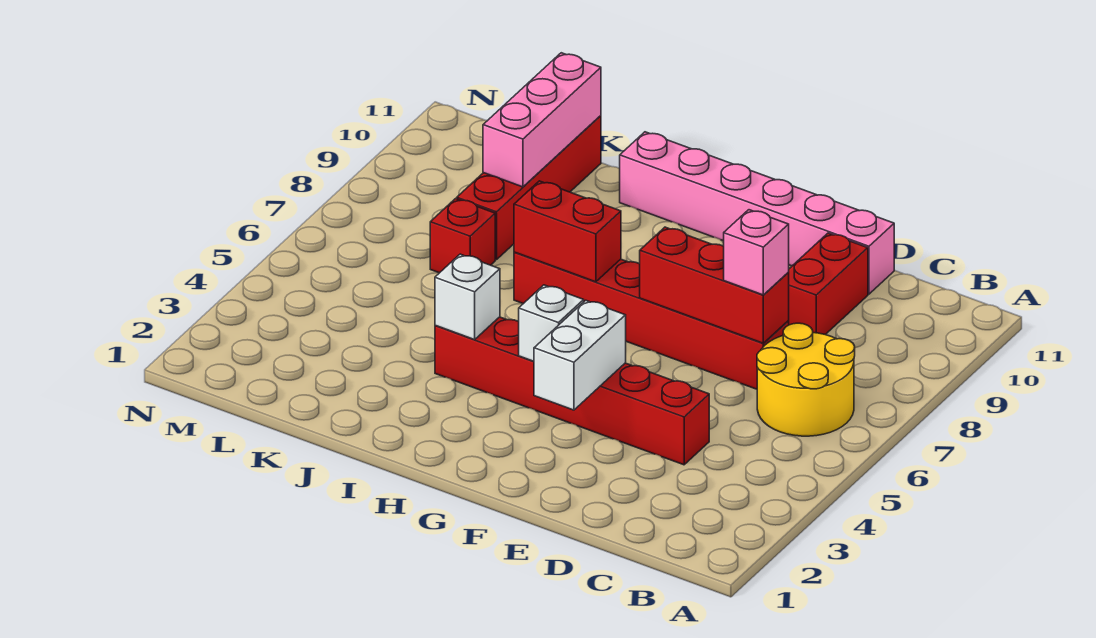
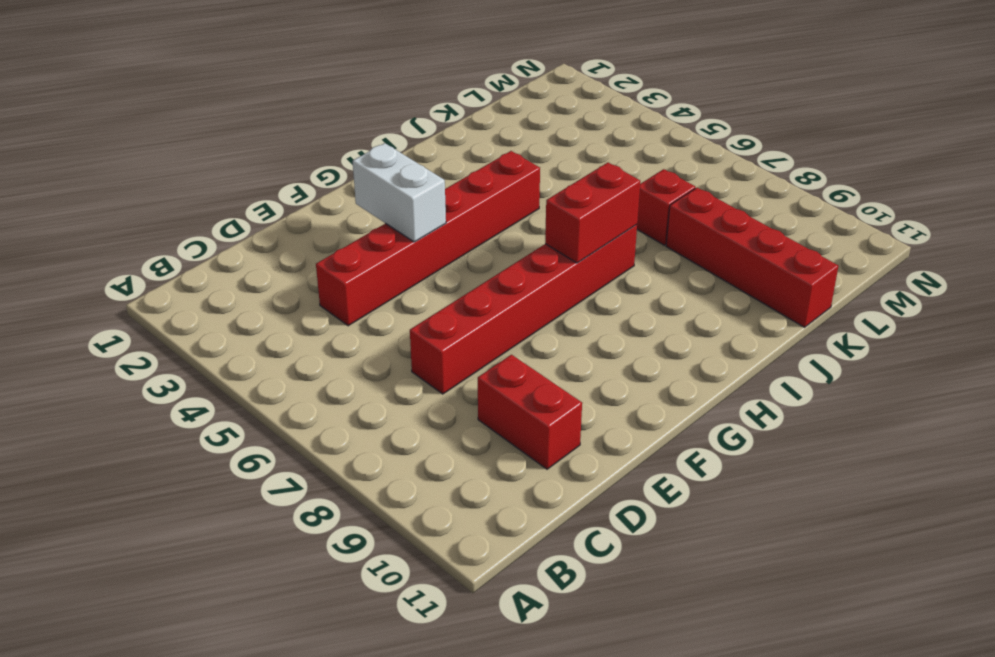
none -> yellow round brick B6:C7 level 1
none -> pink brick D11:I11 level 1
none -> red brick D7:F7 level 2

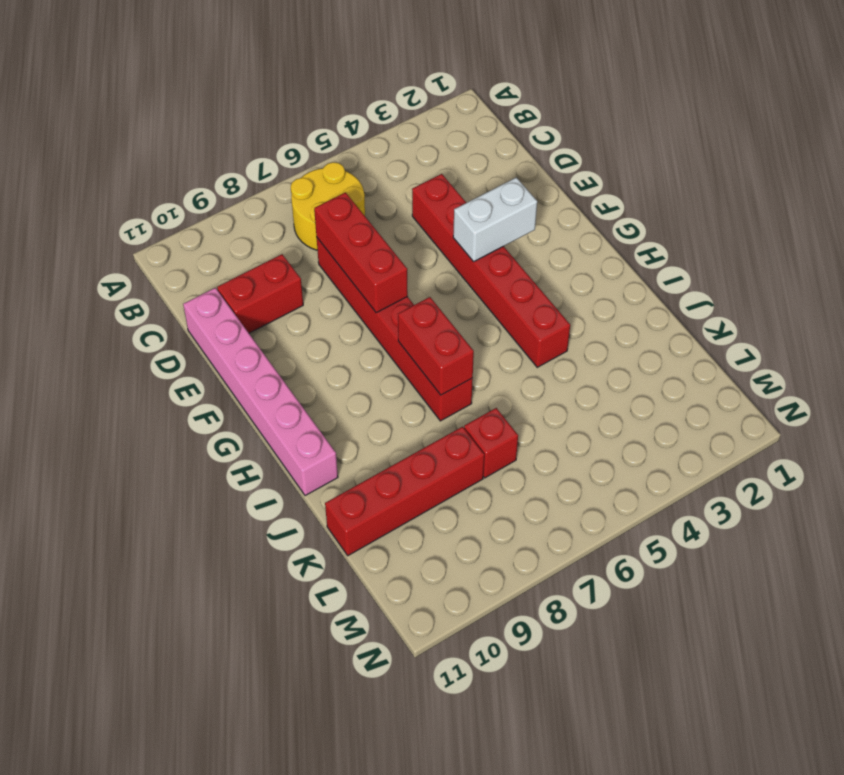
none -> white brick G4 level 2
none -> white brick I4 level 2
none -> pink brick K9:K11 level 2

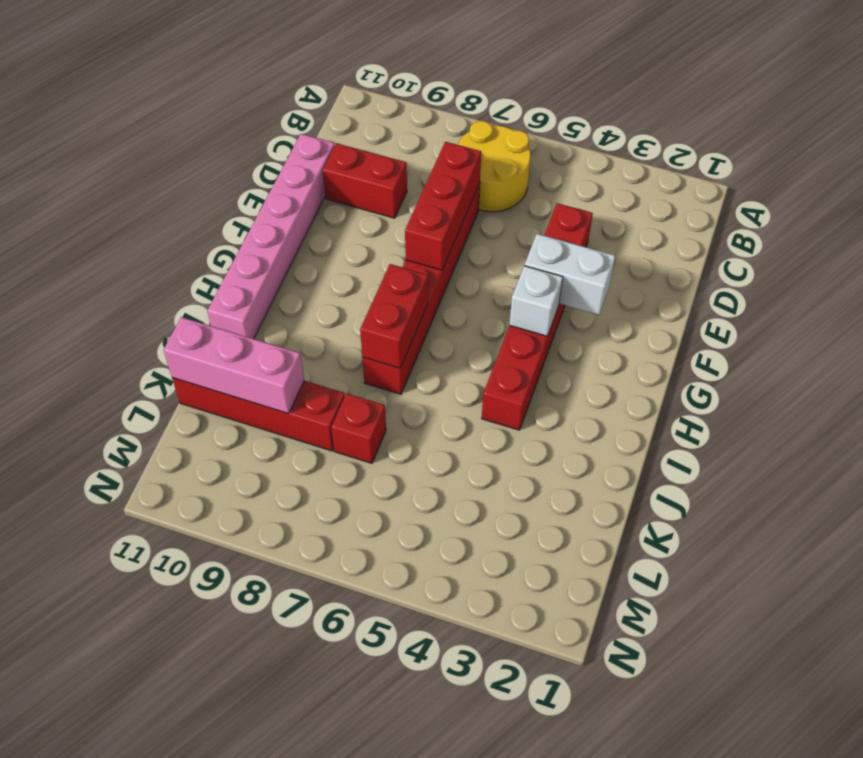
none -> white brick I4 level 2
none -> pink brick D7 level 3

